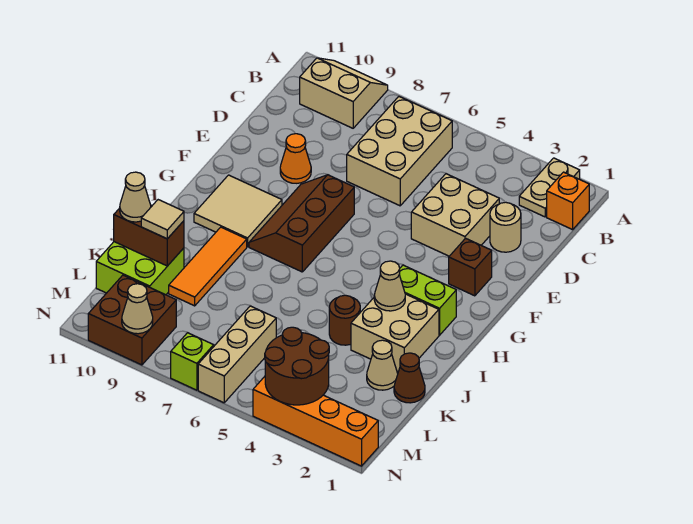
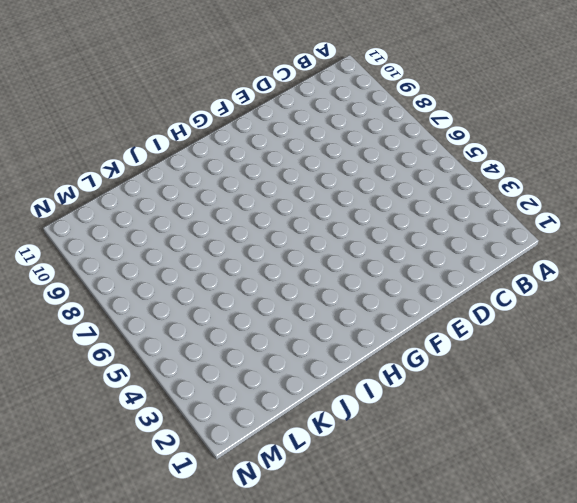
none -> tan plate A2:B2 level 1
none -> tan slope A9:B10 level 1 top B
none -> orange brick B1 level 1

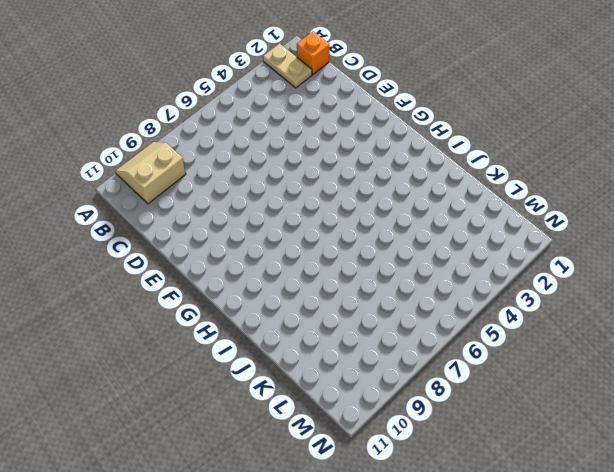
none -> tan brick B6:D7 level 1
none -> tan round brick D2 level 1
none -> tan brick D3:E4 level 1

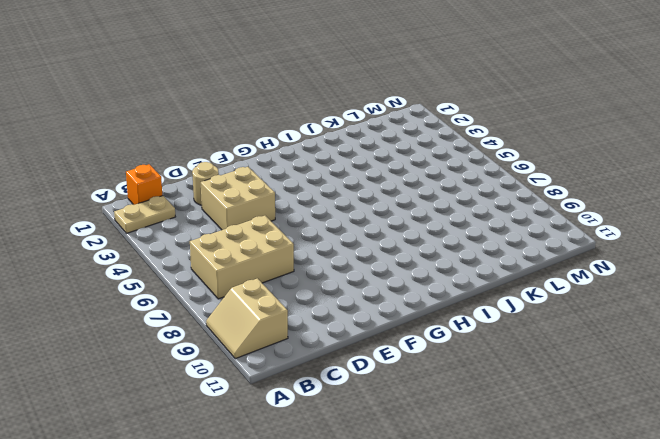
none -> orange cone E9 level 1
none -> brown brick F2 level 1
none -> brown slope F7:H8 level 1 top 7

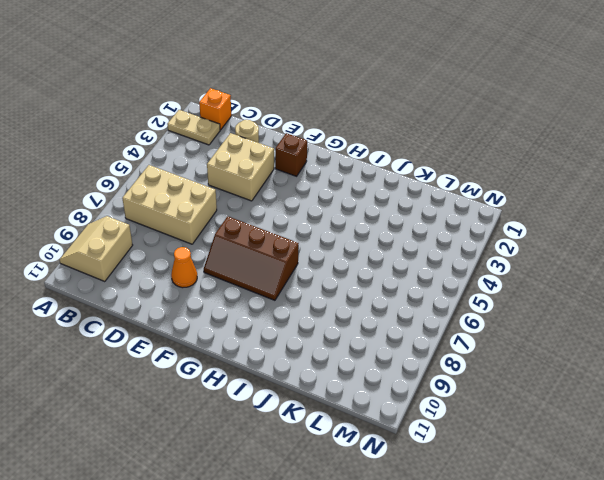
none -> tan tile G9:H10 level 1
none -> lime brick H2:H3 level 1
none -> tan brick I2:J3 level 1

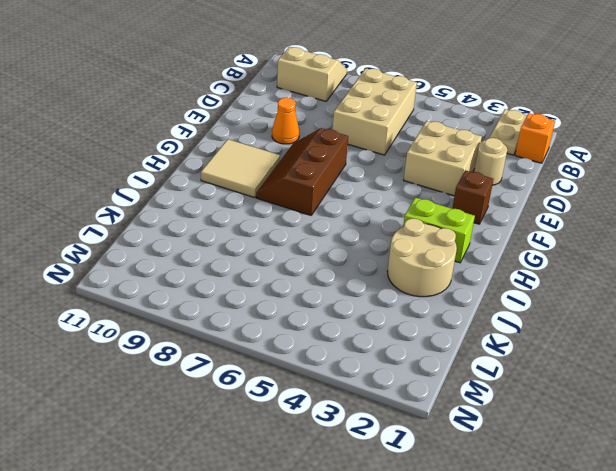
tan round brick I2:J3 level 1 -> tan brick I2:J3 level 1
none -> orange tile I9:K9 level 1
none -> brown round brick J4 level 1
none -> brown cone K1 level 1

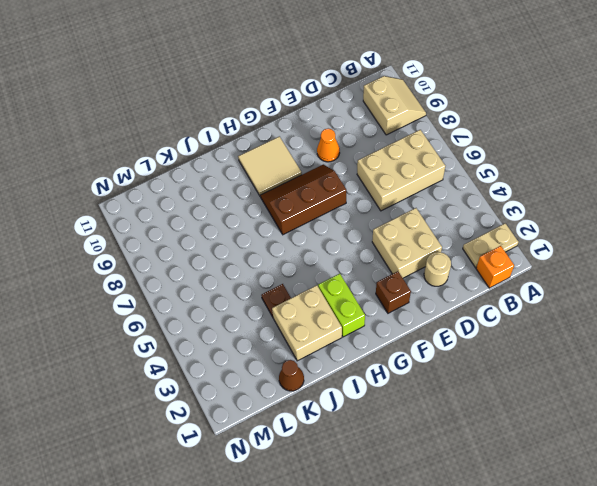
brown plate J4 level 1 -> brown round brick J4 level 1
none -> orange tile I9:K9 level 1
none -> tan cone K2 level 1
none -> lime brick K10:L11 level 1

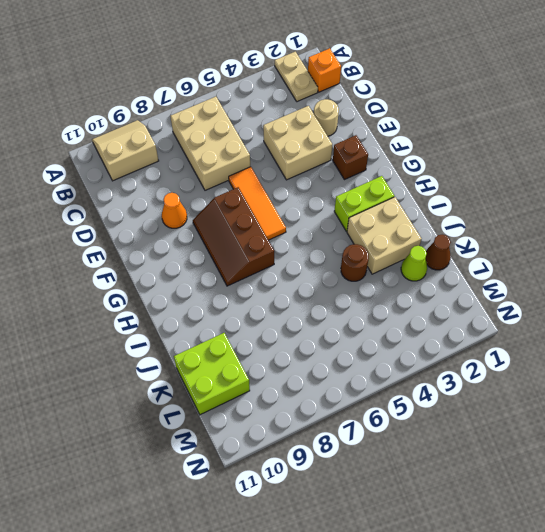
orange tile E6:G6 level 1 -> orange tile I9:K9 level 1
lime cone K2 level 1 -> tan cone K2 level 1
none -> tan tile G9:H10 level 1
none -> tan brick L6:N6 level 1
none -> brown brick M9:N10 level 1

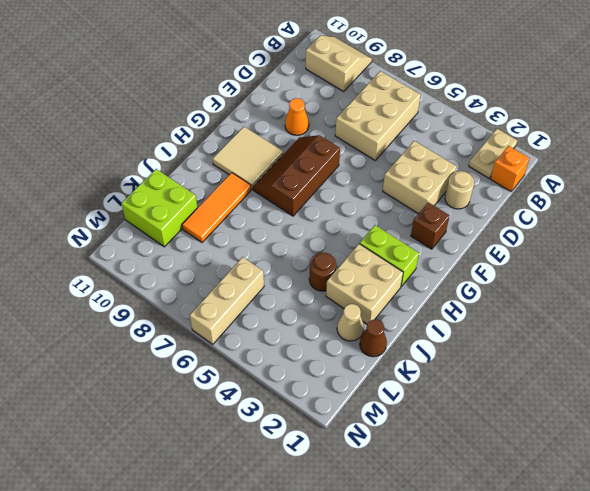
none -> brown brick M9:N10 level 1
none -> orange brick N1:N4 level 1
none -> lime brick N7 level 1

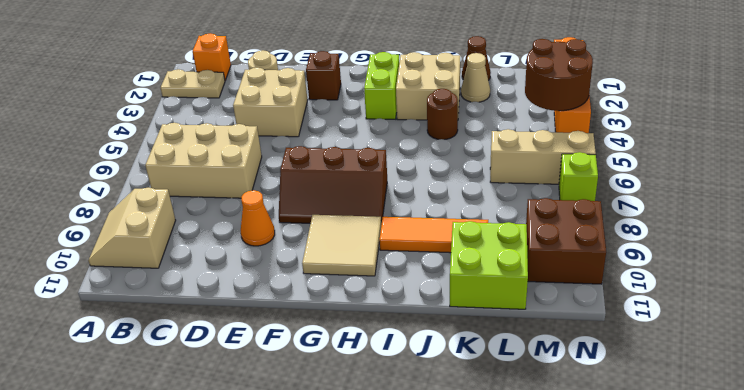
none -> tan cone I3 level 2
none -> brown brick K10:K11 level 2
none -> tan cone N9 level 2

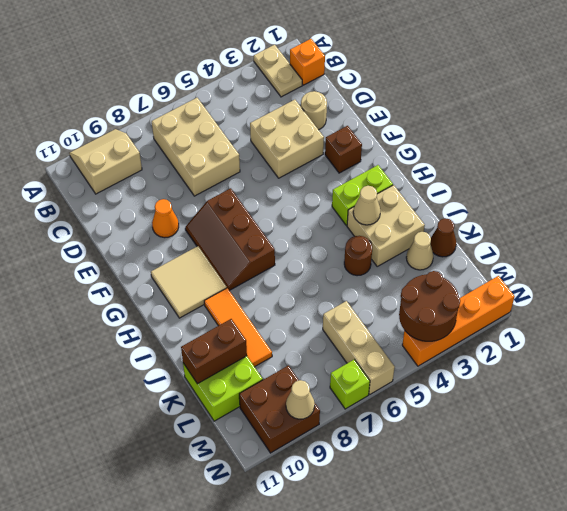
none -> tan tile K10 level 3
none -> tan cone K11 level 3

